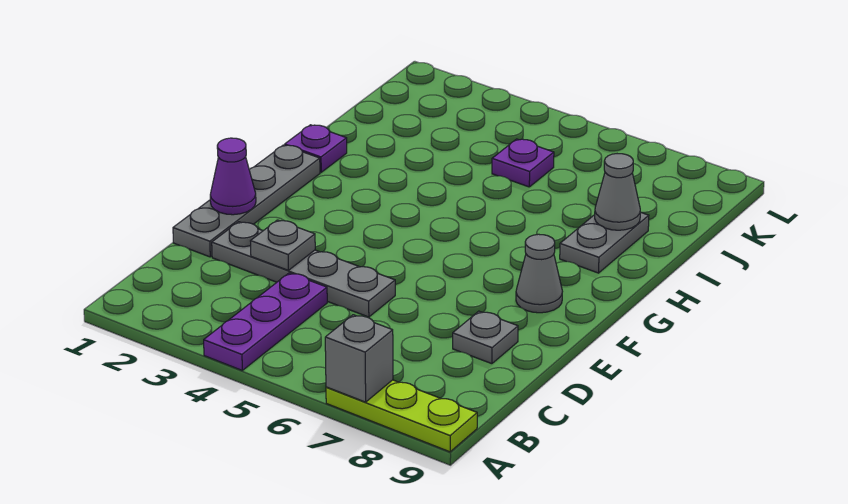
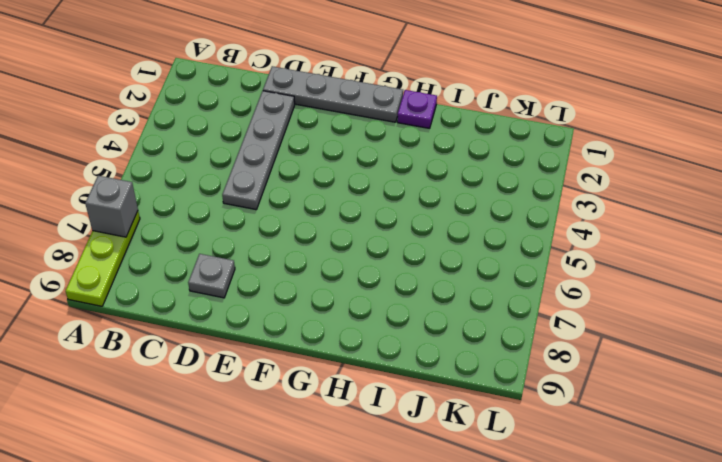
none -> purple plate A4:C4 level 1
none -> grey cone F8 level 1
none -> grey plate H8:I8 level 1

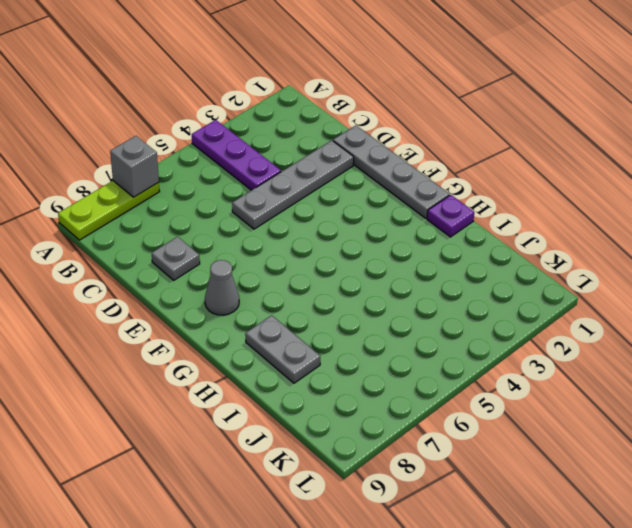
none -> purple plate J5 level 1
none -> grey plate D3 level 2
none -> purple cone E1 level 2

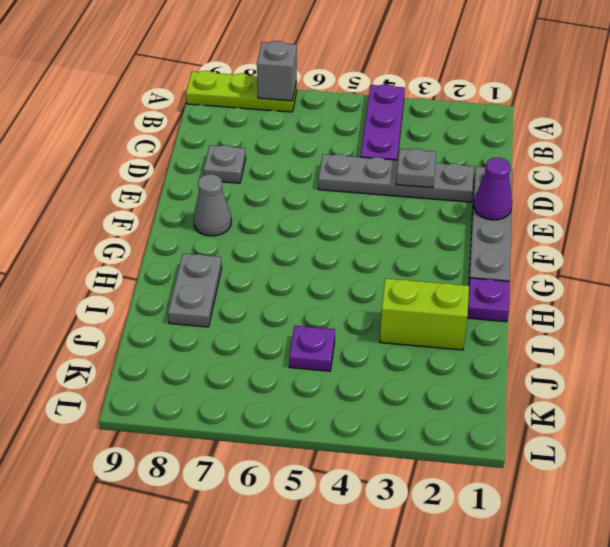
lime brick I2:I3 level 1 -> none
none -> grey cone I8 level 2

